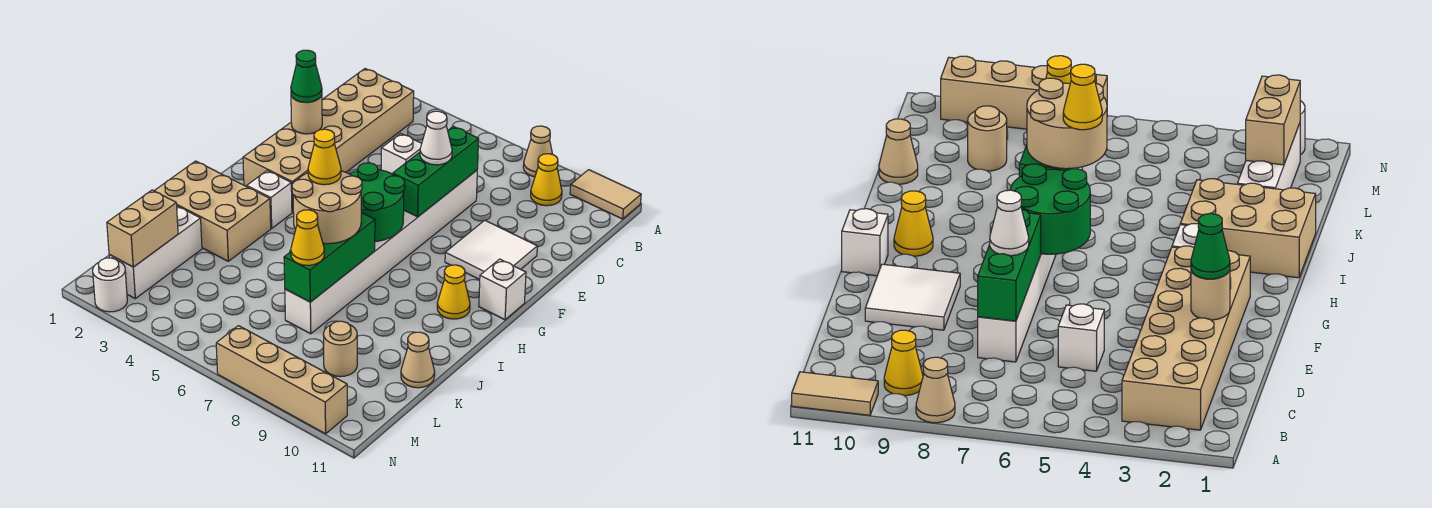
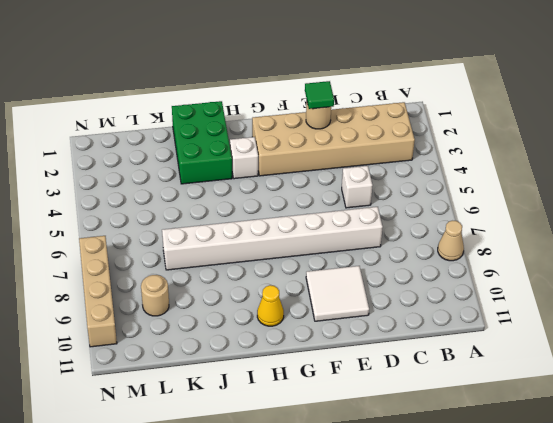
green tile E2 level 3 -> green cone E2 level 3
green brick I1:J3 level 1 -> tan brick I1:J3 level 1
none -> tan tile A10:A11 level 1
none -> yellow cone B9 level 1
none -> white brick G11 level 1

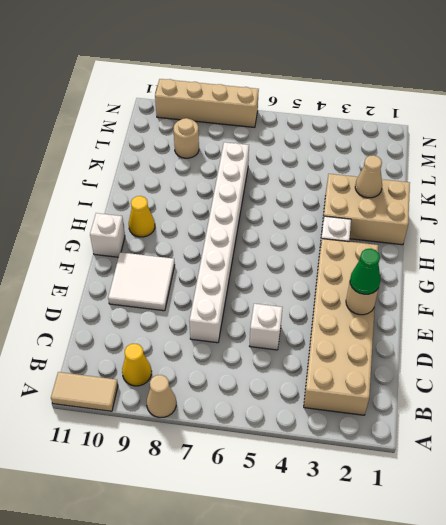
tan cone J2 level 2 -> tan cone K11 level 1
none -> white brick K2:M2 level 1
none -> white round brick N2 level 1
none -> green brick D7:F7 level 2

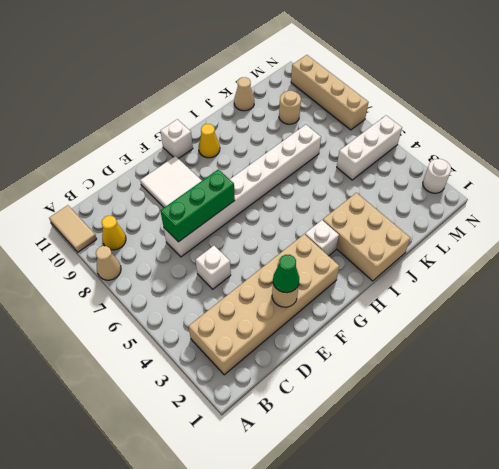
white brick L5:N5 level 1 -> white brick K2:M2 level 1
none -> green round brick G6:H7 level 2
none -> green brick I7:K7 level 2
none -> tan brick L2:M2 level 2

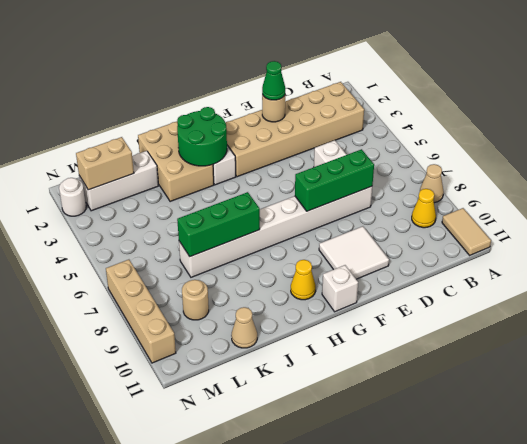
green round brick H2:I3 level 2 -> green round brick G6:H7 level 2
none -> white cone E7 level 3
none -> tan round brick I6:J7 level 3
none -> yellow cone K7 level 3

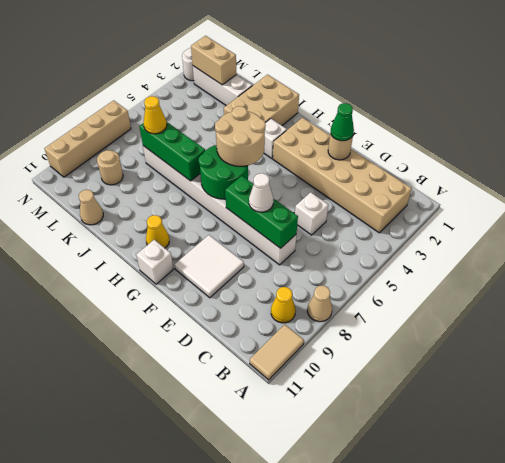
tan round brick G5:H6 level 3 -> tan round brick I6:J7 level 3
none -> yellow cone I6 level 4

